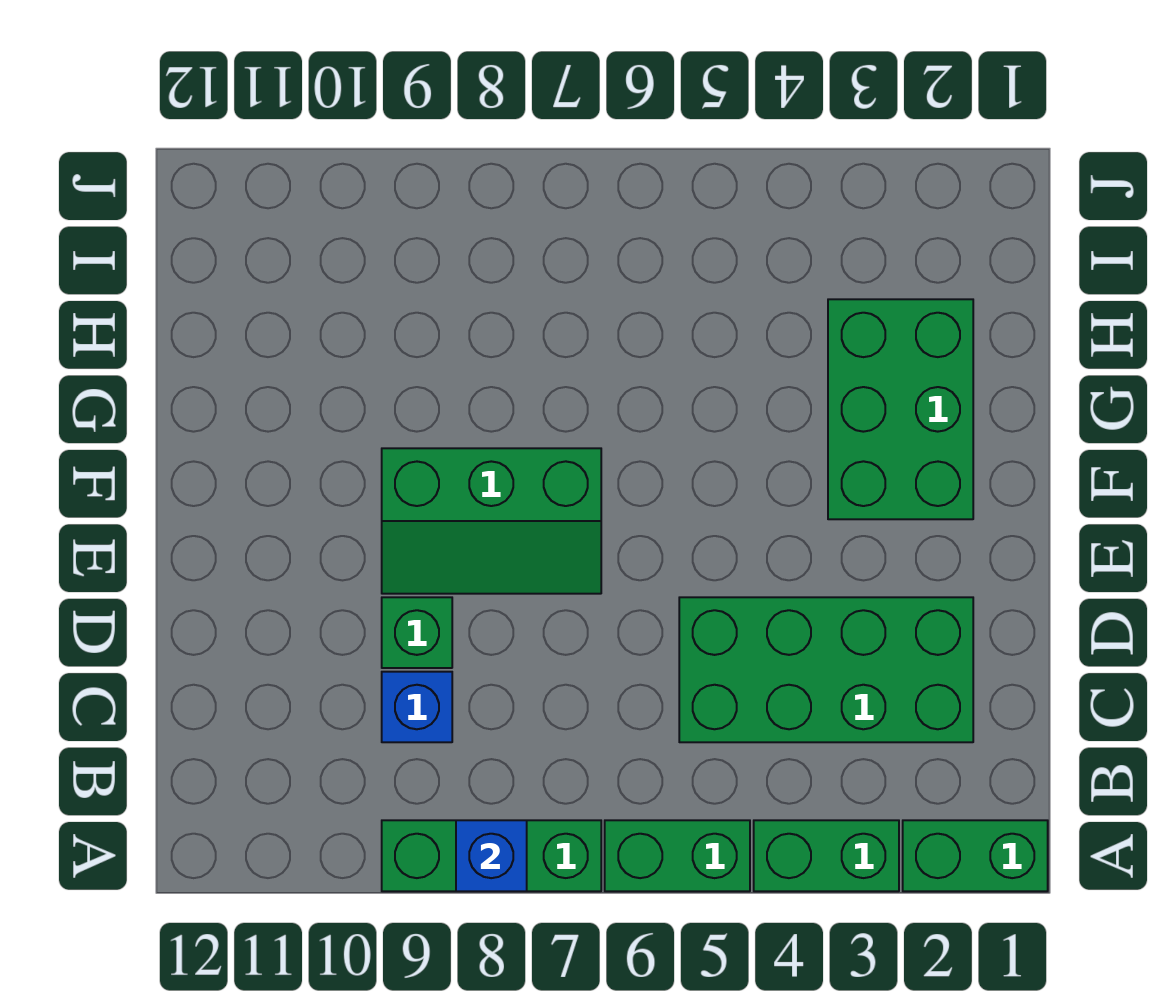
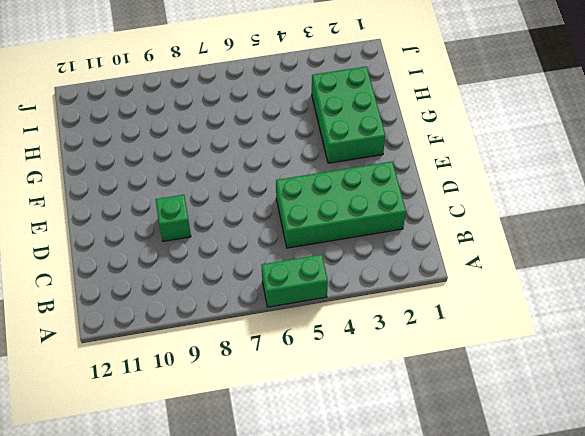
none -> green brick A1:A2 level 1
none -> green brick A3:A4 level 1

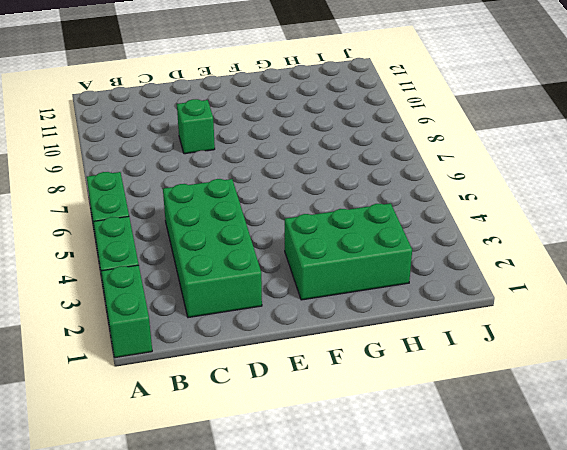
none -> green brick A7:A9 level 1
none -> blue brick C9 level 1

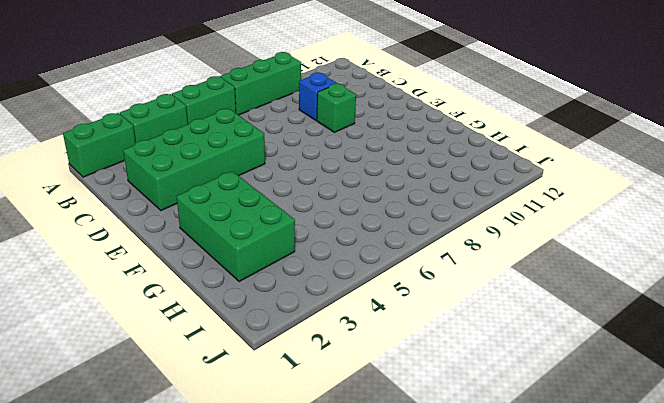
none -> green slope E7:F9 level 1 top F
none -> blue brick A8 level 2

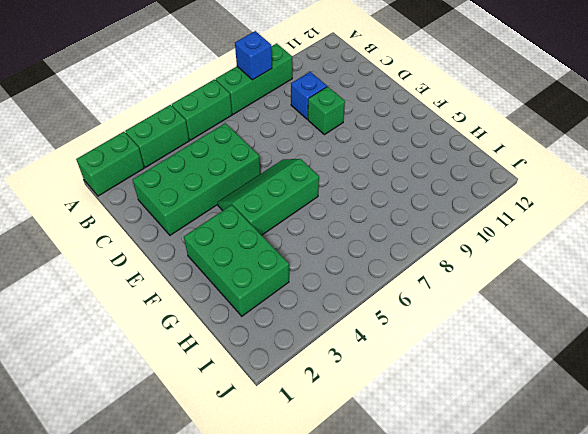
green slope E4:F6 level 1 top F -> green slope E7:F9 level 1 top F

